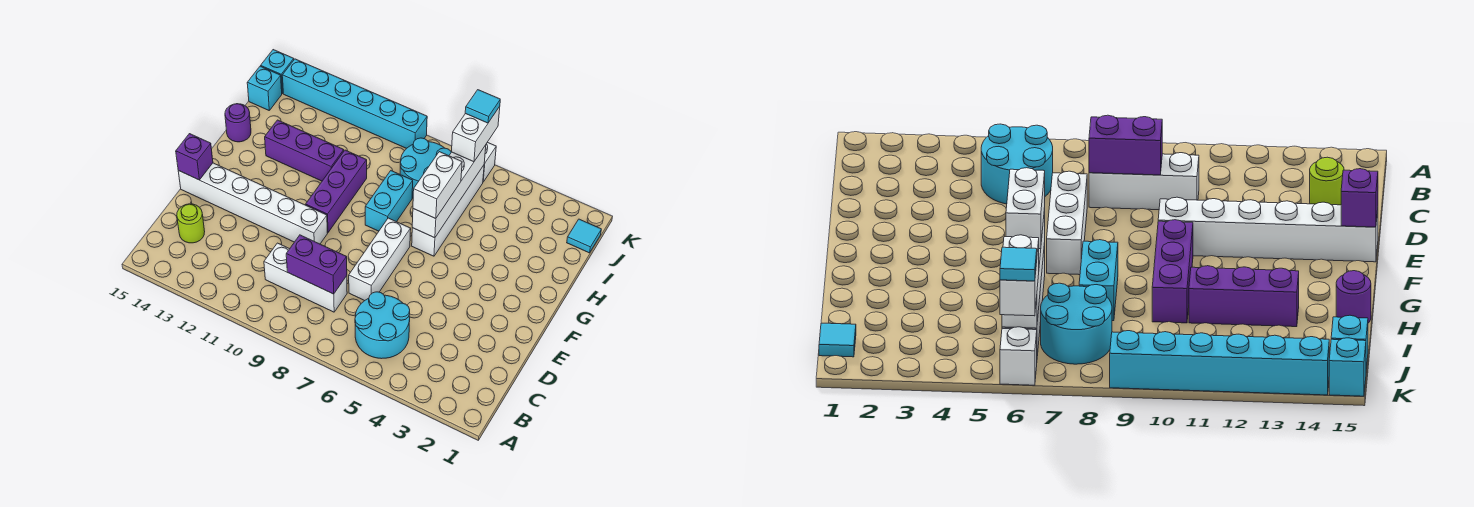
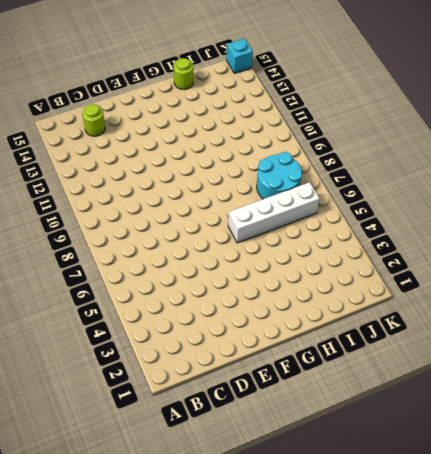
lime round brick H15 level 1 -> purple round brick H15 level 1
none -> cyan round brick B5:C6 level 1
none -> white brick C8:C10 level 1
none -> white brick D7:F7 level 1

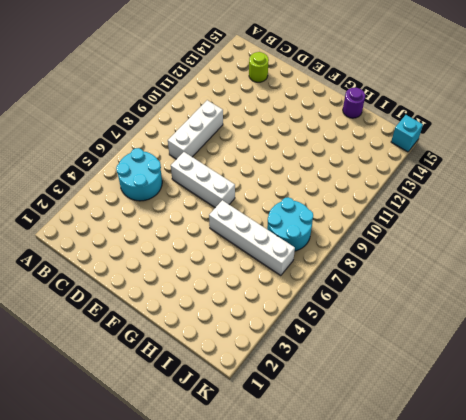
none -> white brick E10:E15 level 1
none -> purple brick F10:H10 level 1
none -> cyan brick G8:H8 level 1

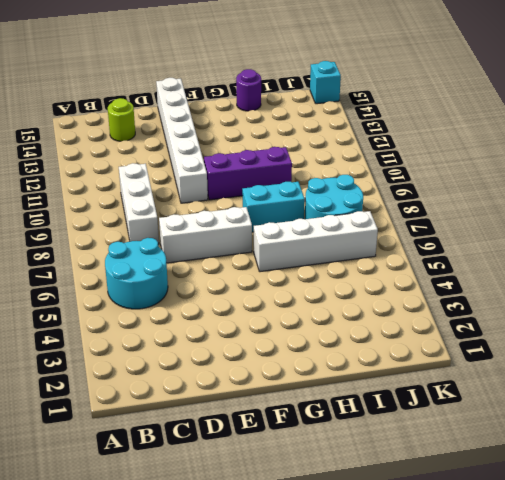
none -> purple brick H11:H13 level 1
none -> cyan tile J1 level 1
none -> cyan brick J15 level 1

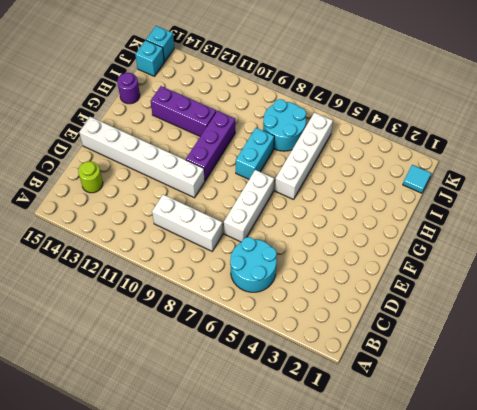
none -> white brick K6 level 1
none -> cyan brick K9:K14 level 1
none -> purple brick C8:C9 level 2

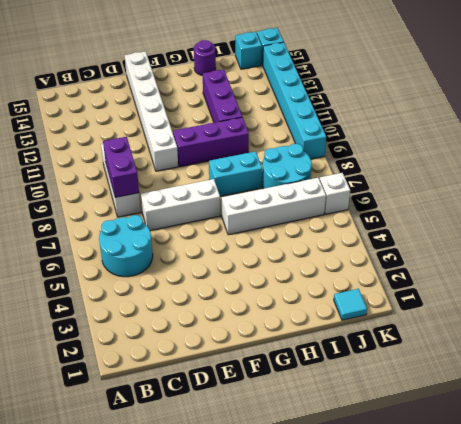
none -> lime round brick C14 level 1
none -> purple brick E15 level 2
none -> white brick G6:J6 level 2

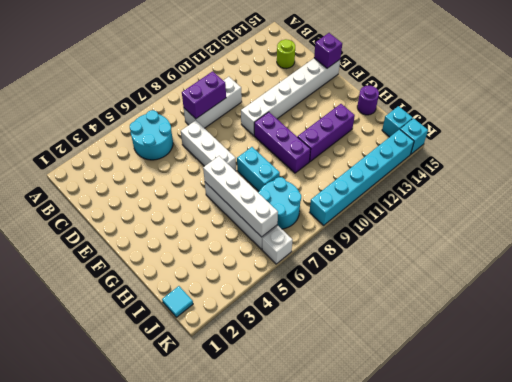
none -> white brick G6:H6 level 3
none -> white brick J6:K6 level 3
none -> cyan tile K6 level 4

